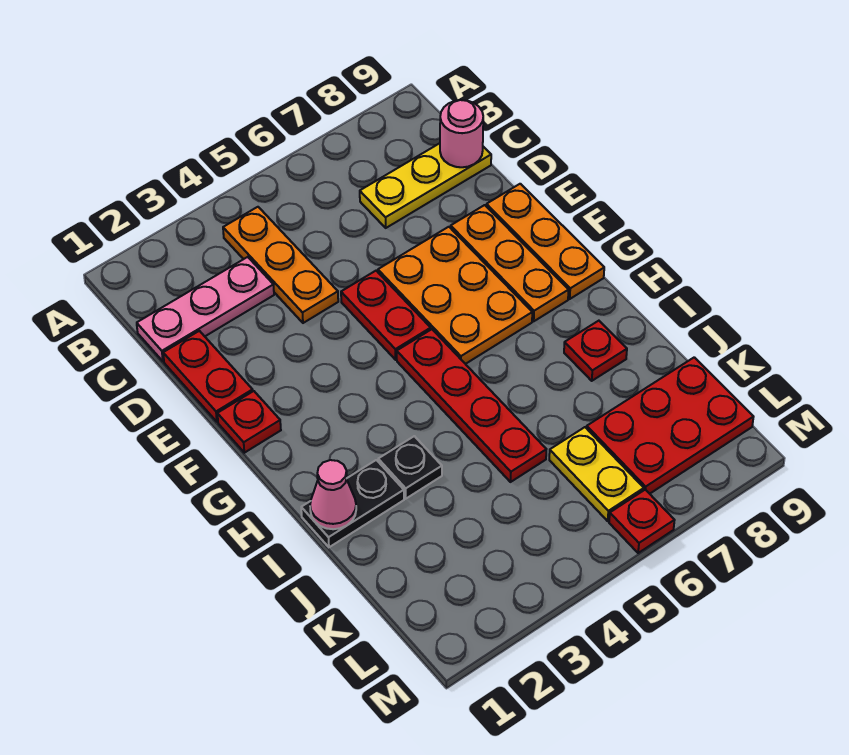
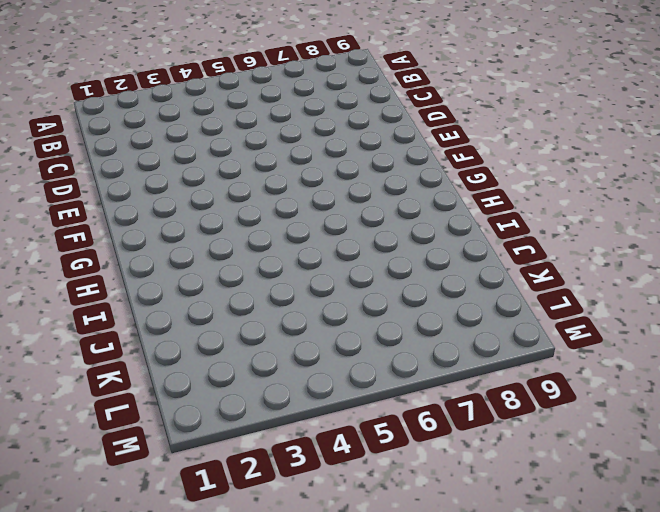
none -> orange plate B4:D4 level 1
none -> pink plate C1:C3 level 1
none -> yellow plate C7:C9 level 1

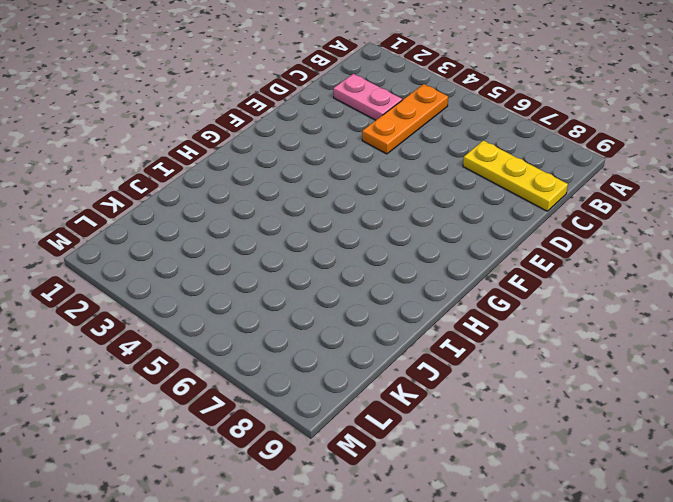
pink plate C2:C3 level 1 -> pink plate C1:C3 level 1
none -> red plate D1:E1 level 1
none -> red plate E5:F5 level 1
none -> orange plate E6:G7 level 1

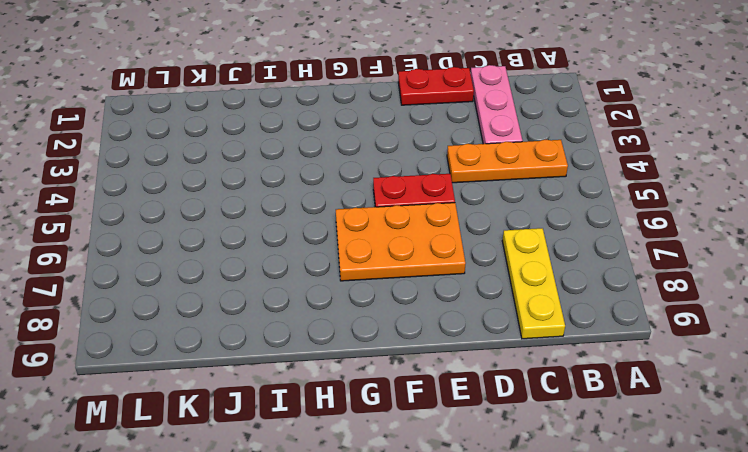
none -> orange plate E8:G8 level 1
none -> orange plate E9:G9 level 1
none -> red plate F1 level 1

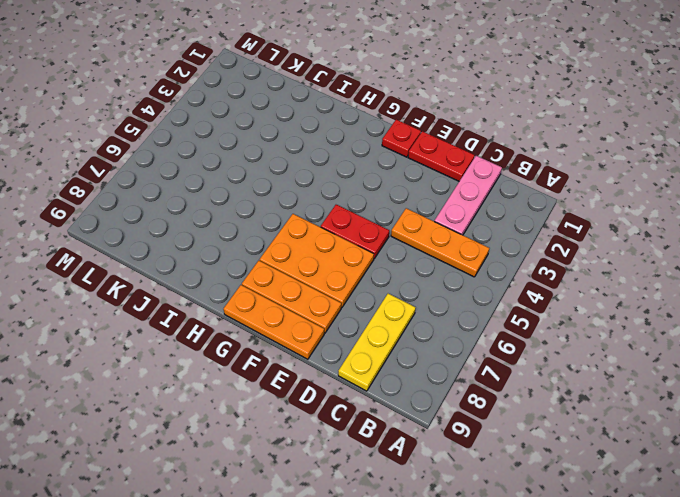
none -> red plate G5:J5 level 1
none -> black plate I1:I2 level 1
none -> black plate I3 level 1

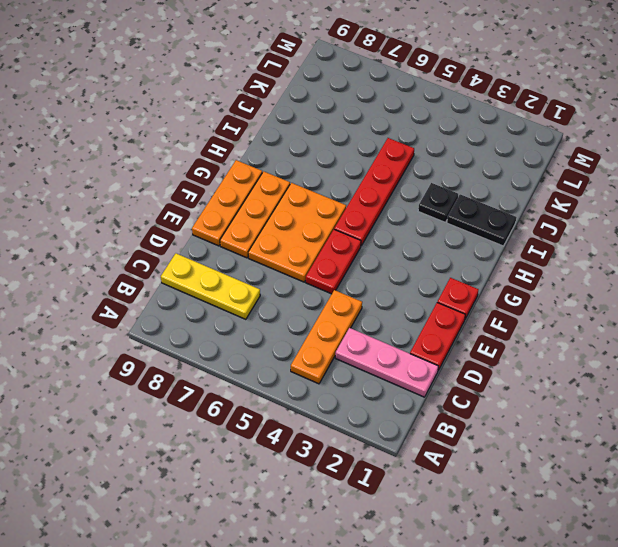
none -> red plate I8 level 1
none -> yellow plate K6:L6 level 1
none -> red plate K7:L9 level 1

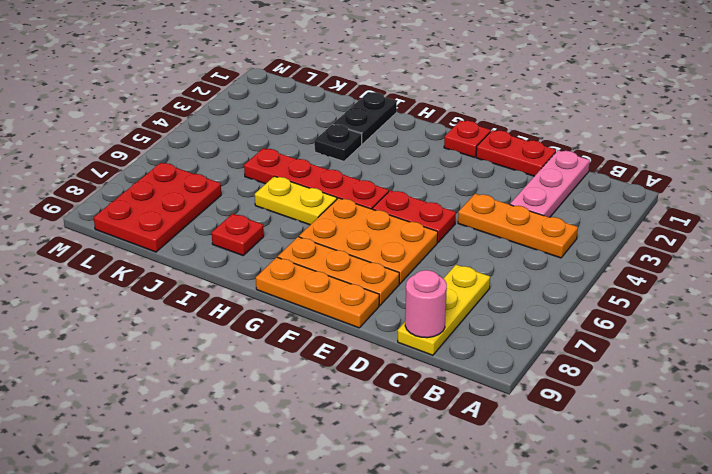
yellow plate H6:I6 level 1 -> yellow plate K6:L6 level 1
none -> red plate M6 level 1
none -> pink cone I1 level 2

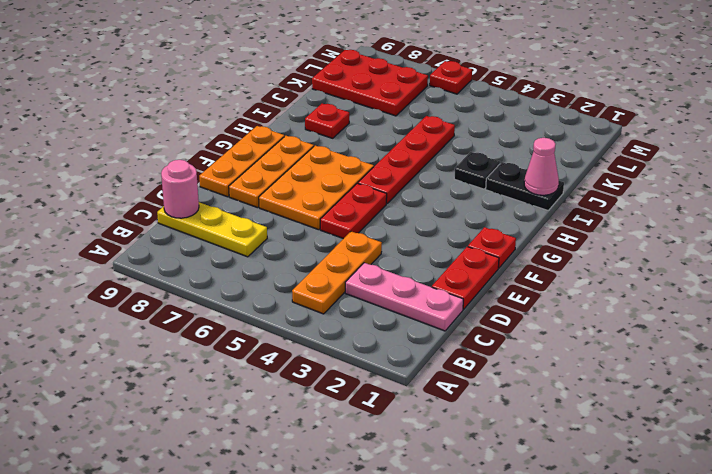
none -> yellow plate K6:L6 level 1

